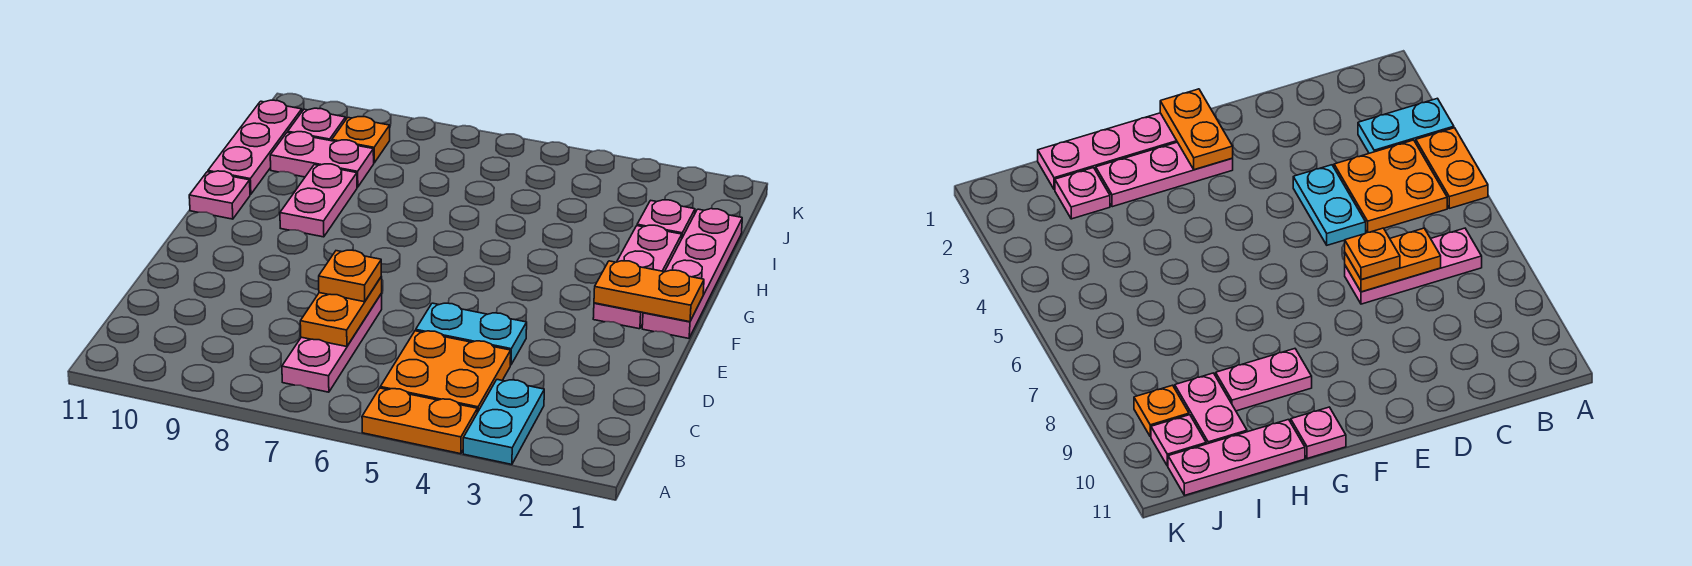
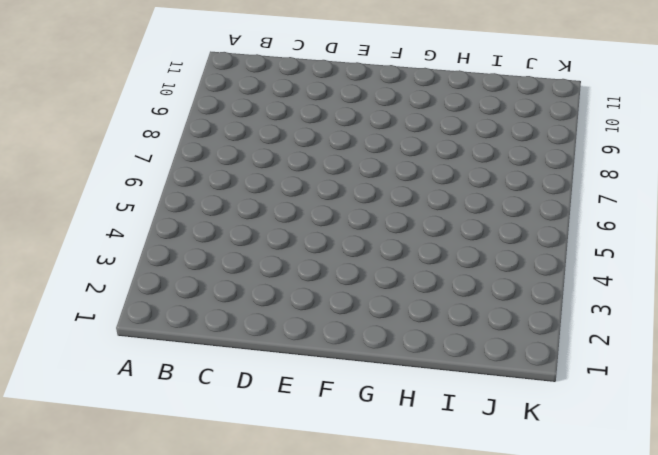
none -> cyan plate A3:B3 level 1
none -> orange plate A4:A5 level 1
none -> orange plate B4:C5 level 1

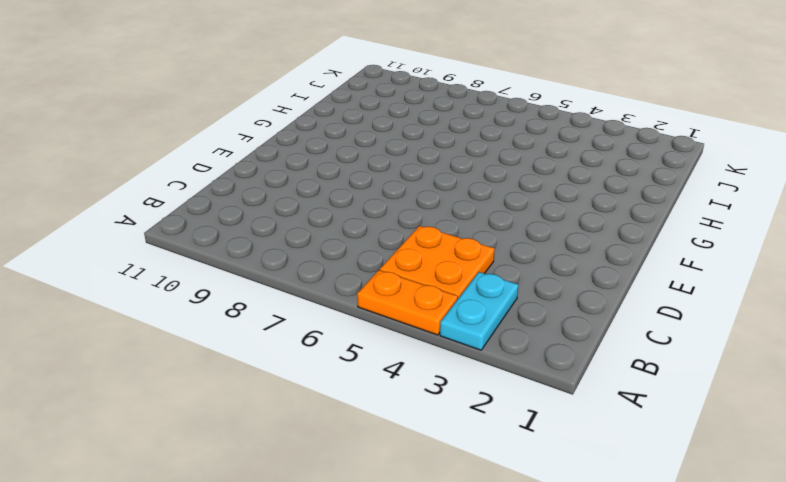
none -> pink plate B7:D7 level 1
none -> cyan plate D4:D5 level 1
none -> pink plate F1:I1 level 1

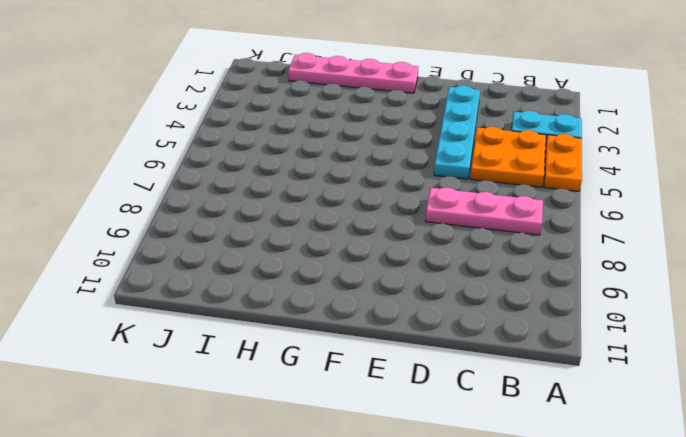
cyan plate D2:D5 level 1 -> cyan plate D4:D5 level 1
none -> pink plate F2:H2 level 1
none -> pink plate G9:H9 level 1
none -> pink plate G11 level 1

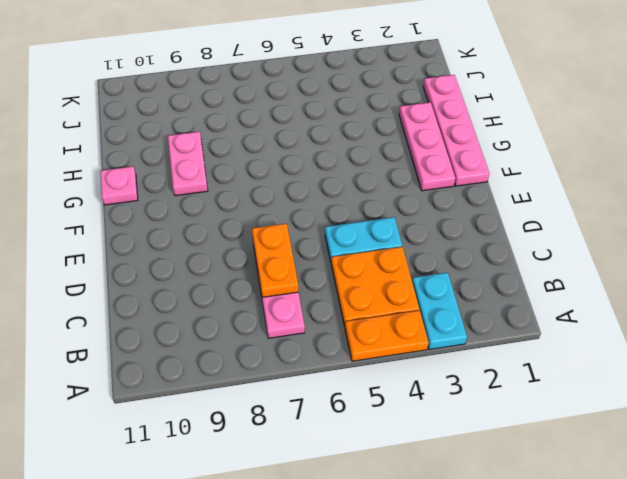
none -> pink plate H11:J11 level 1
none -> pink plate I2 level 1
none -> pink plate I9:I10 level 1

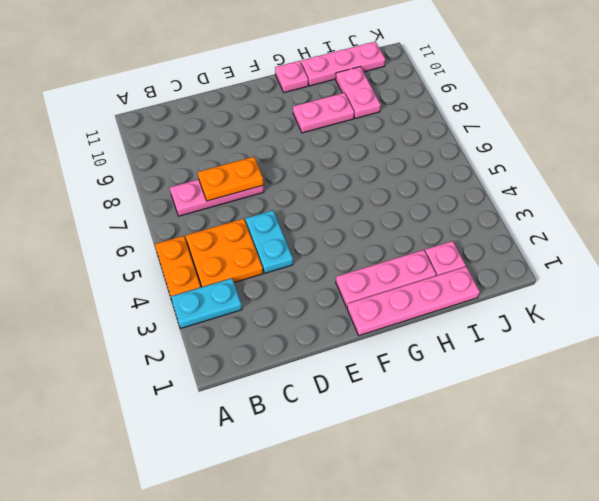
none -> orange plate J9 level 1
none -> pink plate J10 level 1
none -> orange plate F1:F2 level 2

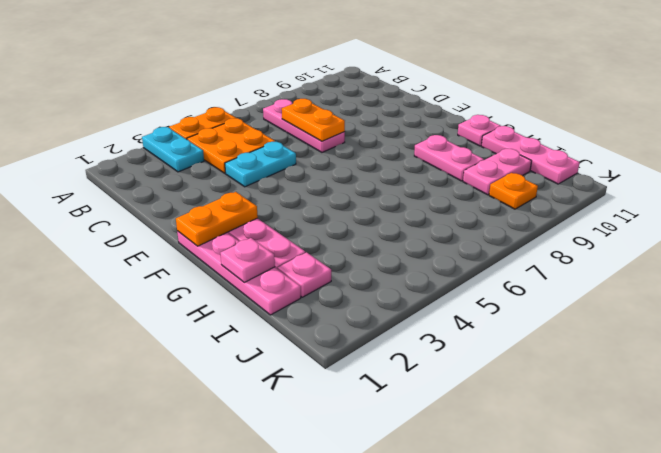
pink plate H1 level 2 -> pink plate J10 level 1
none -> orange plate D7 level 3

